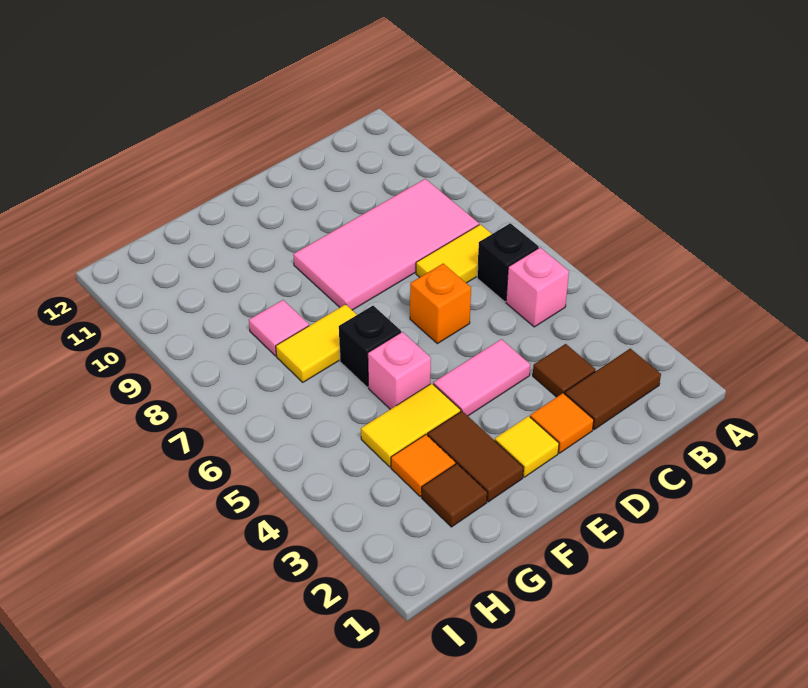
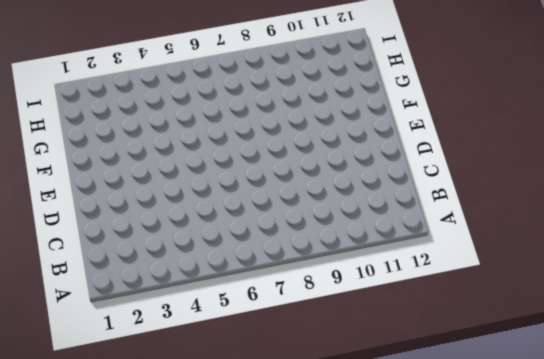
none -> brown tile B2:C2 level 1
none -> pink brick B5 level 1
none -> black brick B6 level 1

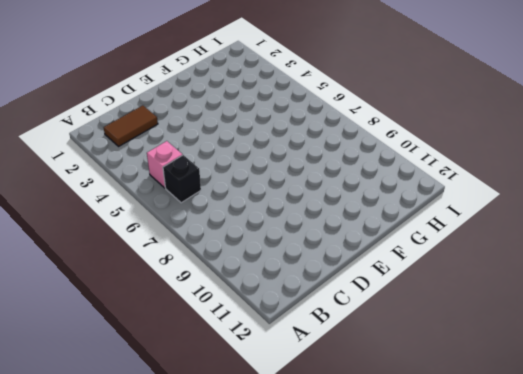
none -> yellow tile B7:C7 level 1
none -> pink tile B8:E9 level 1
none -> brown tile C3 level 1

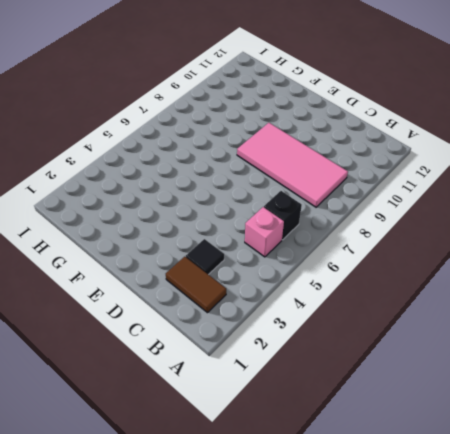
black tile C3 level 1 -> brown tile C3 level 1
none -> yellow tile B7:C7 level 1
none -> orange tile D2 level 1
none -> pink tile D4:E4 level 1

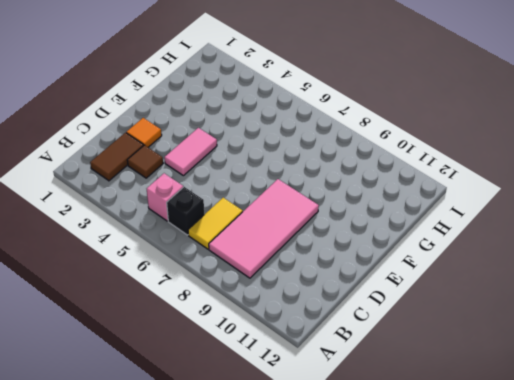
none -> orange brick D6 level 1
none -> yellow tile E2 level 1
none -> brown tile F2:F3 level 1

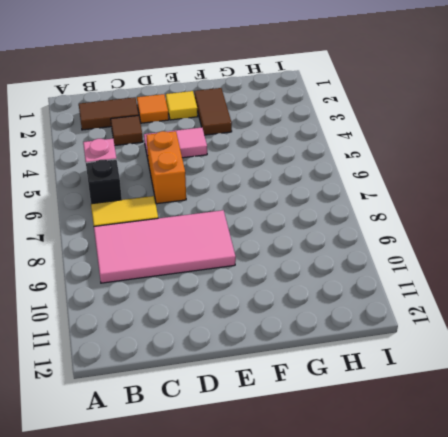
orange brick D5:D6 level 1 -> orange brick D6 level 1
none -> yellow tile F4:G4 level 1
none -> pink brick F5 level 1
none -> black brick F6 level 1

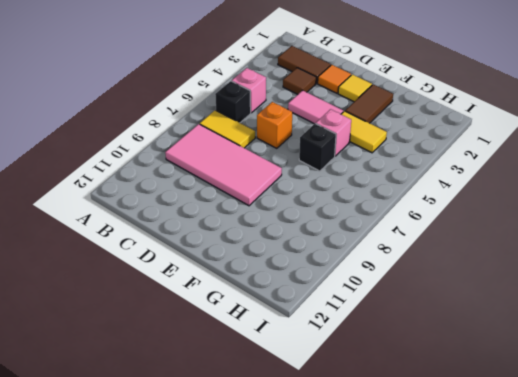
none -> yellow tile F7:G7 level 1
none -> brown tile G2 level 1
none -> orange tile G3 level 1

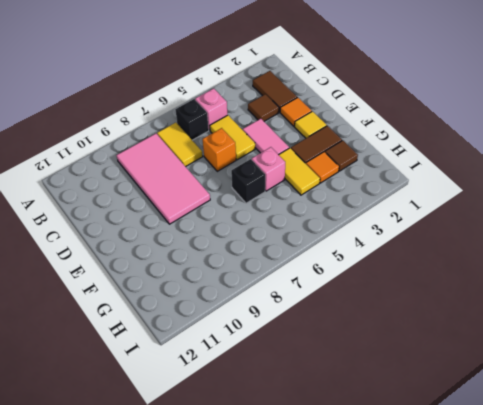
yellow tile C5:D5 level 1 -> yellow tile F7:G7 level 1
none -> pink tile G8 level 1

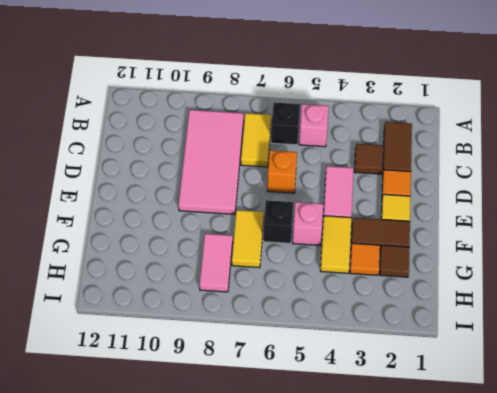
pink tile G8:H8 level 1 -> pink tile G8 level 1

